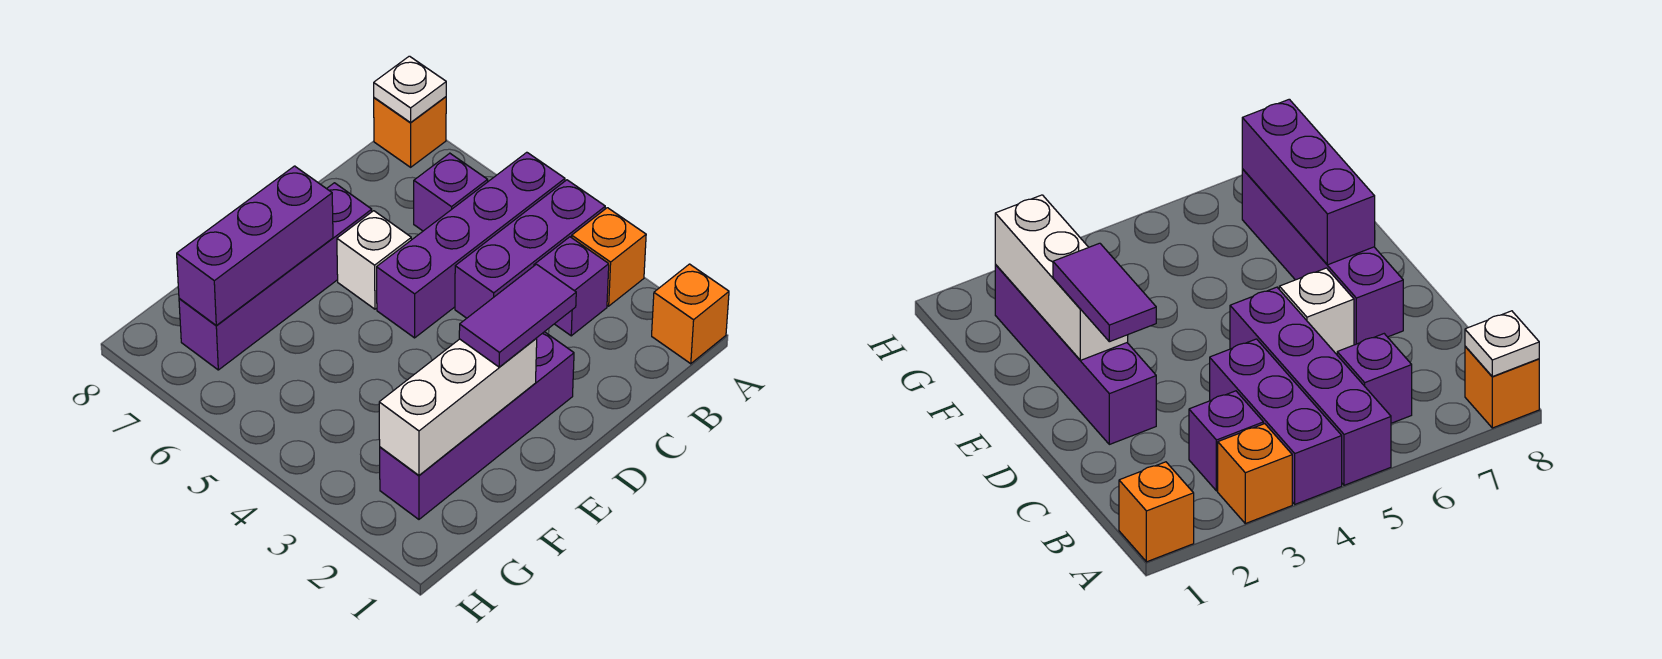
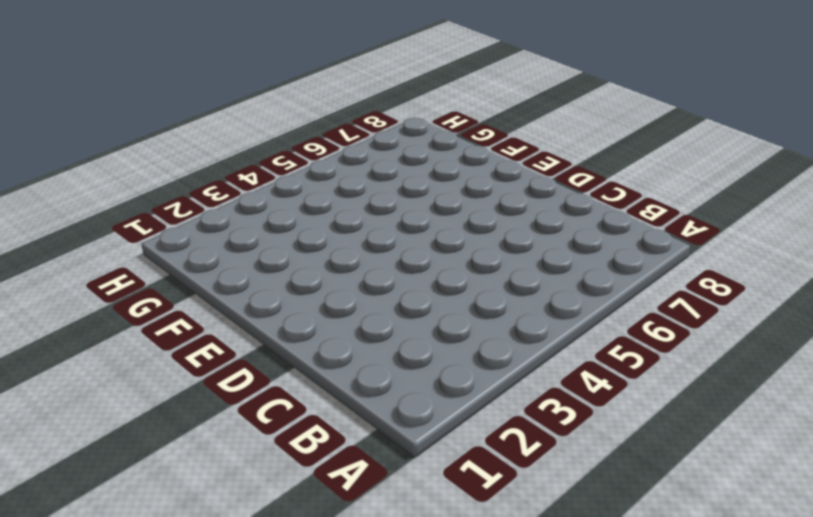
none -> orange brick A1 level 1
none -> orange brick A3 level 1
none -> purple brick A4:C4 level 1

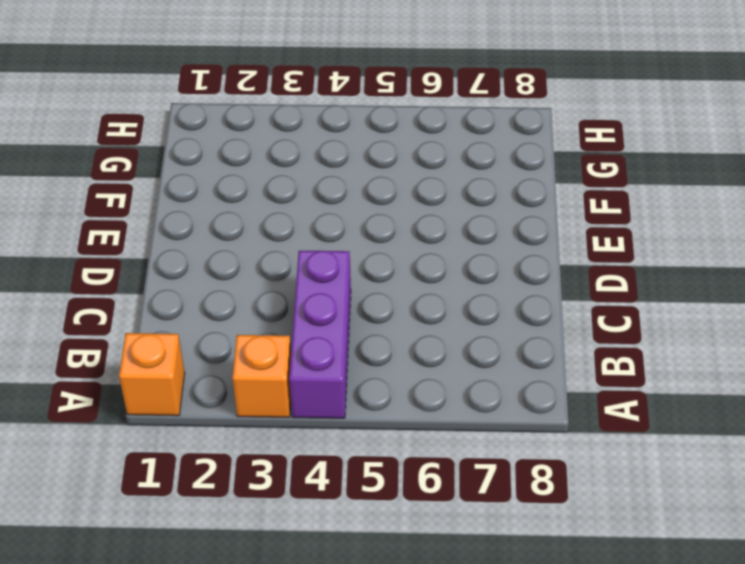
none -> purple brick A5:D5 level 1
none -> orange brick A8 level 1
none -> purple brick B3 level 1

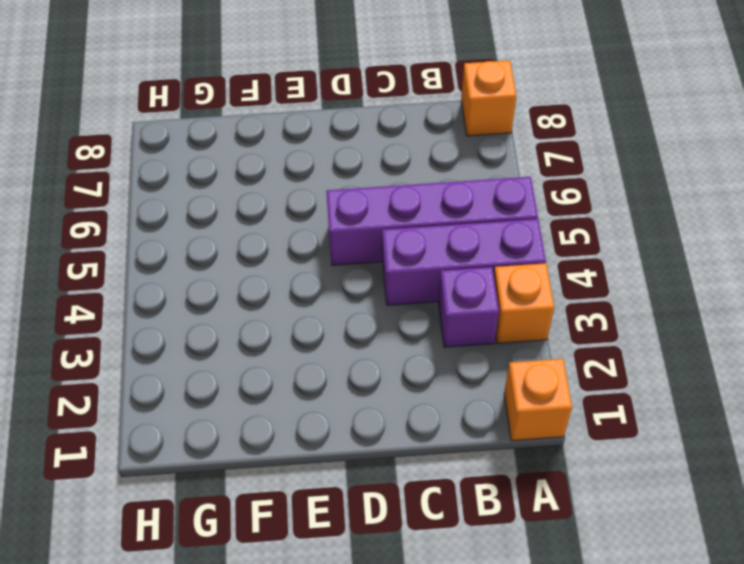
none -> purple brick B6 level 1
none -> purple brick D2:G2 level 1
none -> white brick D6 level 1

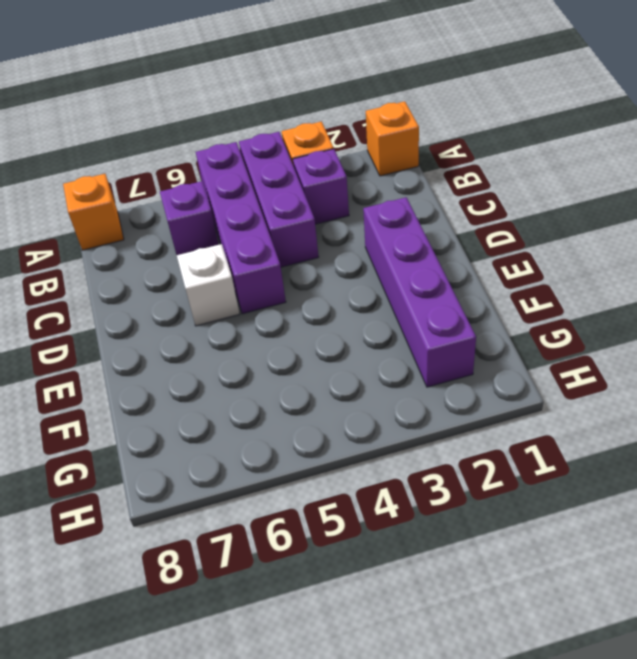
none -> purple brick D7:G7 level 1
none -> white plate A8 level 2
none -> white brick E2:G2 level 2

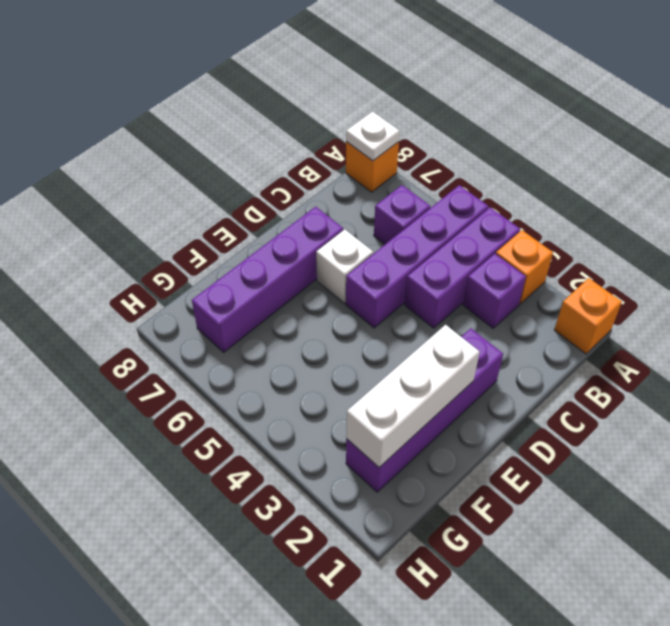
none -> purple brick E7:G7 level 2
none -> purple tile D2:E2 level 3

